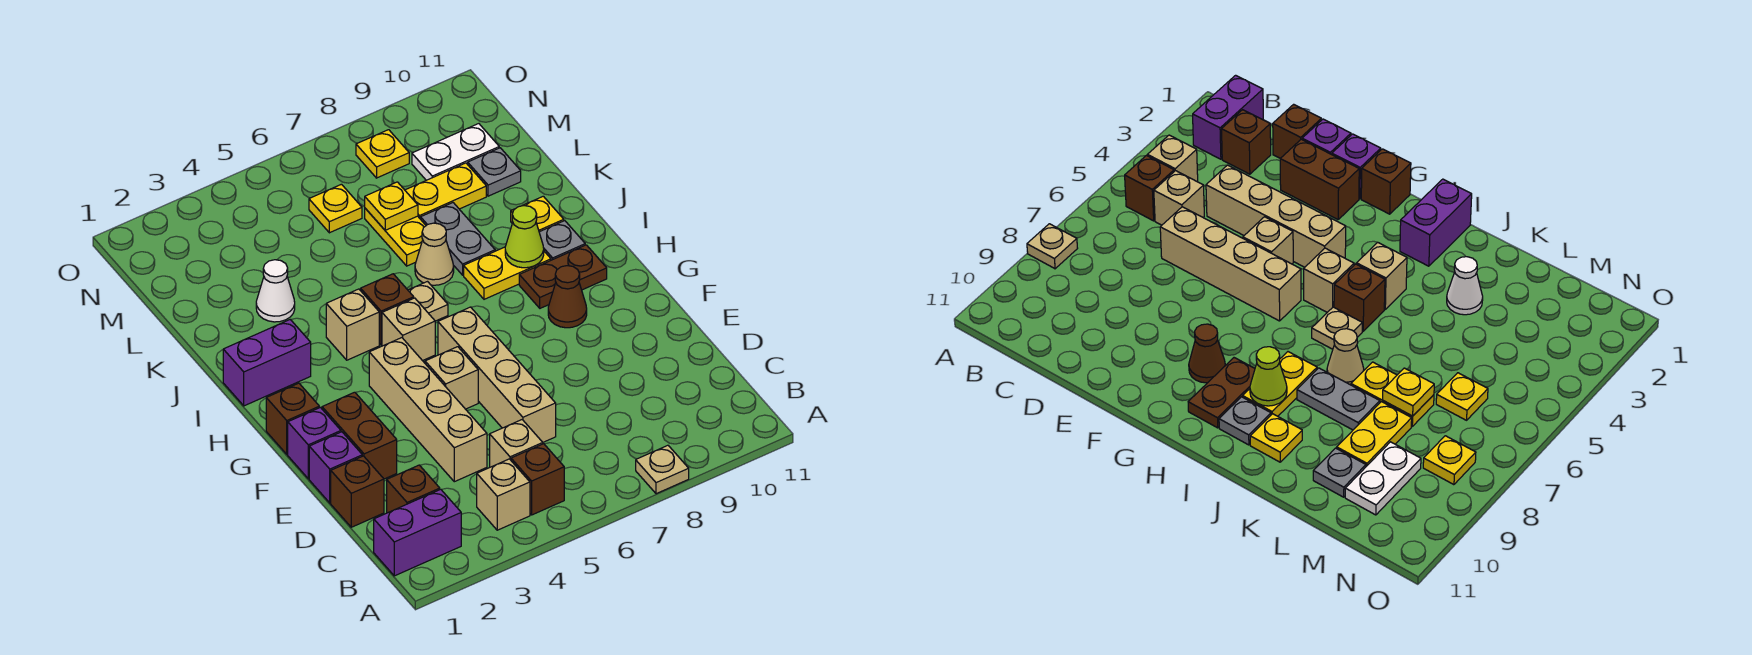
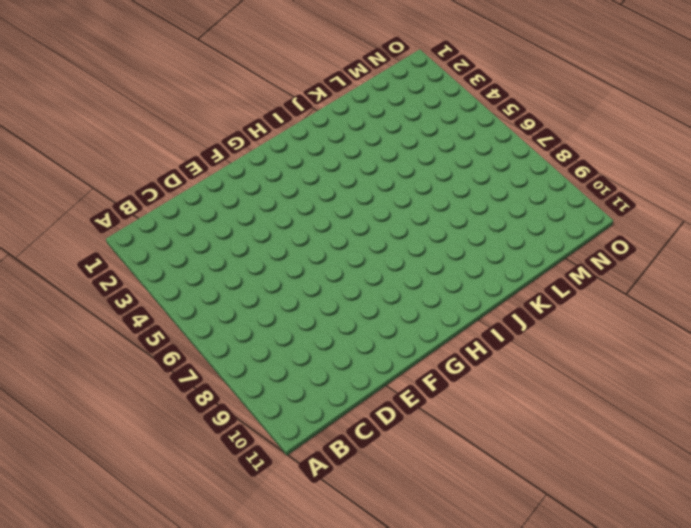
none -> tan plate A8 level 1
none -> purple brick B1:B2 level 1
none -> tan brick B4 level 1
none -> brown brick B5 level 1

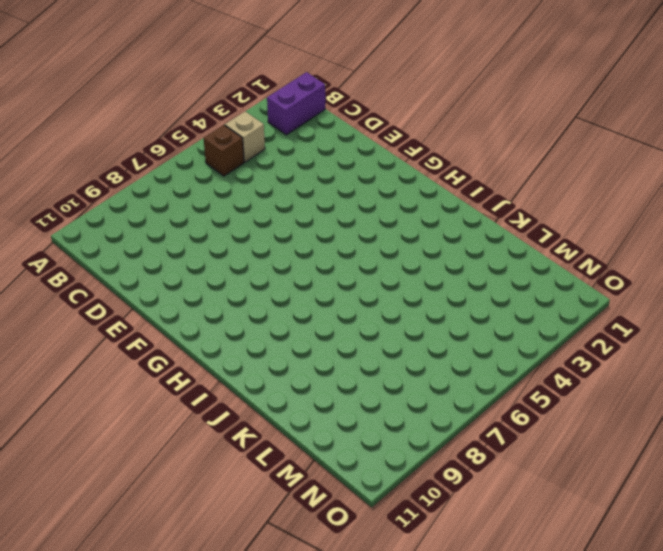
none -> tan plate A8 level 1
none -> brown brick C2 level 1
none -> tan brick C5 level 1
none -> brown brick D1 level 1

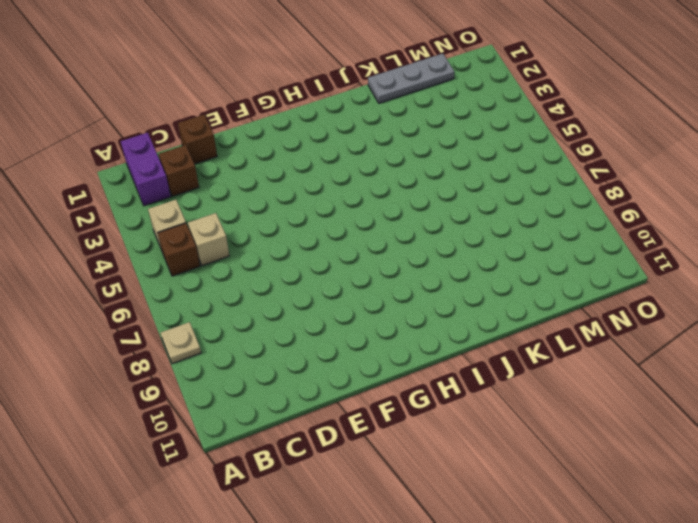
grey plate K1:M1 level 1 -> none
none -> tan brick D4:G4 level 1
none -> tan brick D6:G6 level 1
none -> purple brick E1 level 1
none -> brown brick E2:F2 level 1

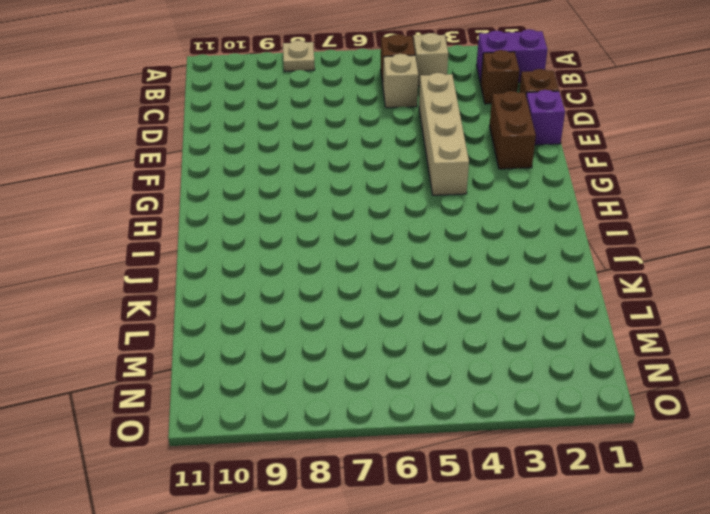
none -> tan brick D6:G6 level 1
none -> purple brick F1 level 1
none -> tan brick F5 level 1
none -> brown brick G1 level 1

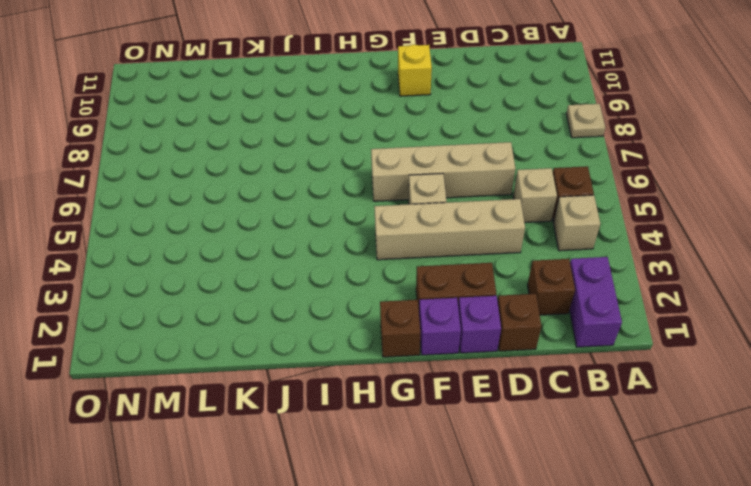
yellow brick F10 level 1 -> none
none -> brown cone G9 level 1
none -> tan brick H5 level 1
none -> brown plate H9:H10 level 1
none -> purple brick I1:I2 level 1

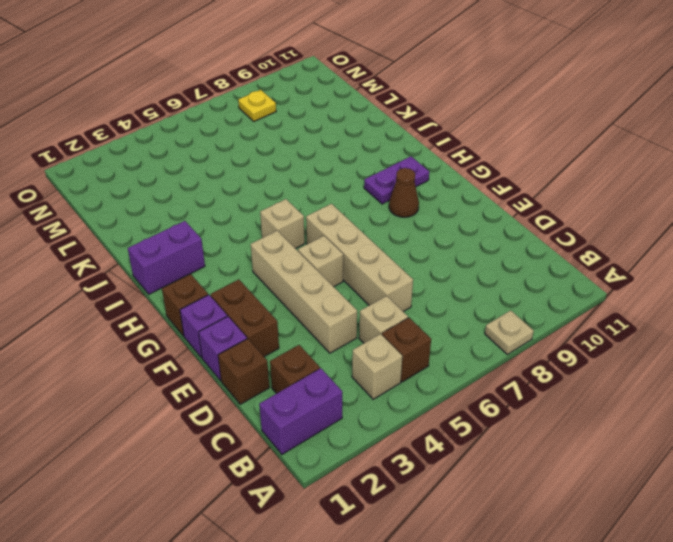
purple plate H9:H10 level 1 -> brown plate H9:H10 level 1
none -> tan brick I4 level 1
none -> brown brick I5 level 1
none -> tan plate I6 level 1
none -> yellow plate I8:I9 level 1

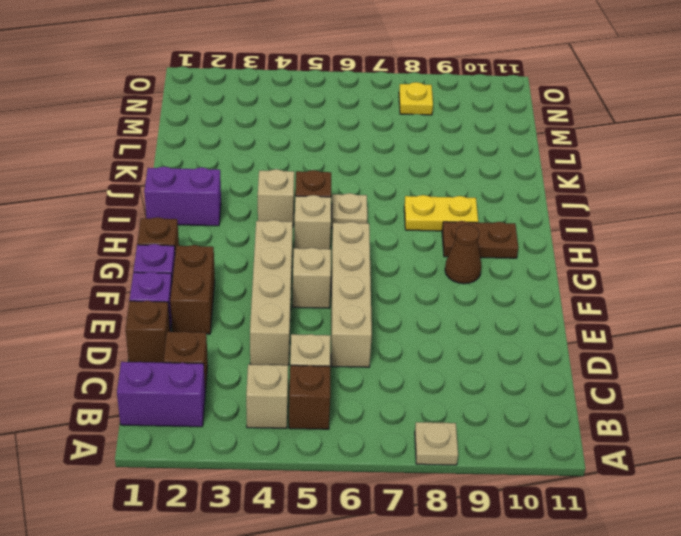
none -> grey plate I10 level 1
none -> tan cone J7 level 1
none -> grey plate J8:K8 level 1
none -> yellow plate J10 level 1

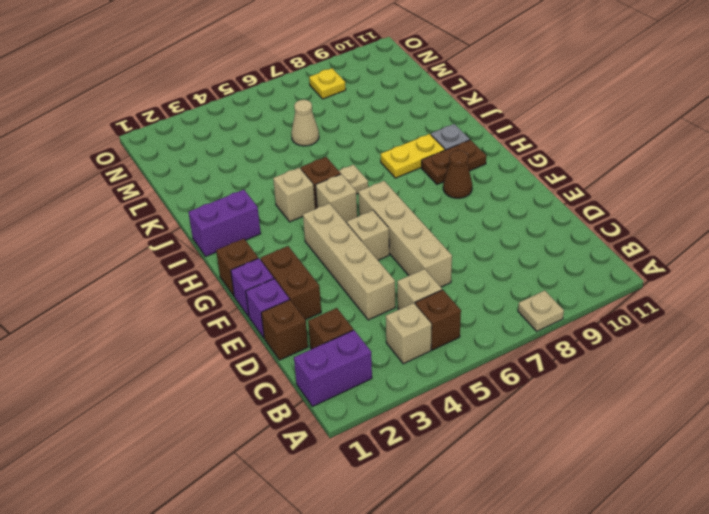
tan cone L6 level 1 -> tan cone J7 level 1
none -> grey plate J8:K8 level 1
none -> yellow plate J10 level 1
none -> white cone K3 level 1
none -> yellow plate K7:L7 level 1

